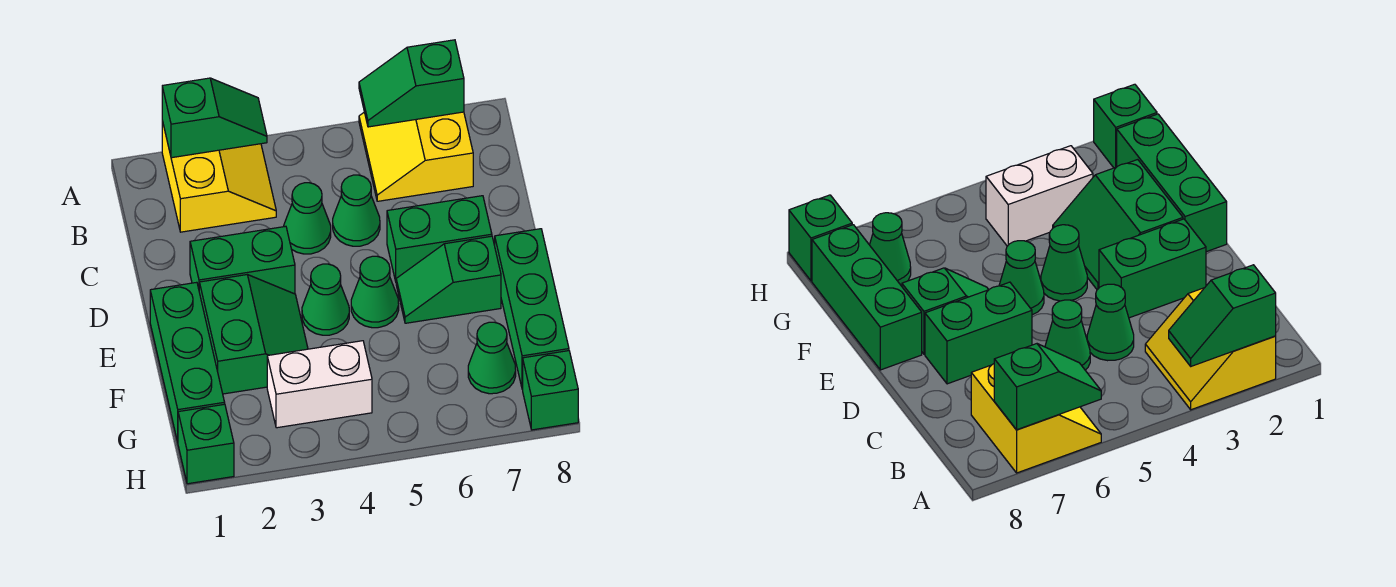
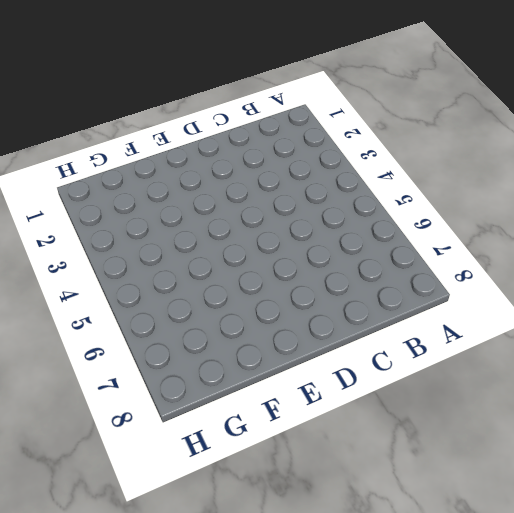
none -> yellow slope A2:B3 level 1 top 2
none -> yellow slope A6:B7 level 1 top 7
none -> green cone C4 level 1

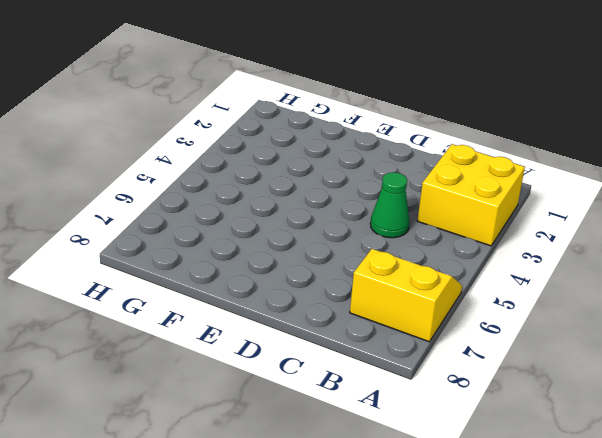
yellow brick A2:B3 level 1 -> yellow slope A2:B3 level 1 top 2
none -> green cone C5 level 1
none -> green brick D2:D3 level 1
none -> green brick D6:D7 level 1

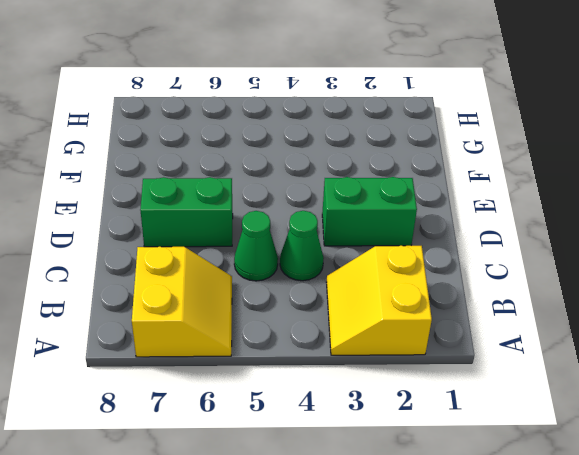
none -> green brick E1:G1 level 1
none -> green slope E2:F3 level 1 top 2
none -> green cone E4 level 1

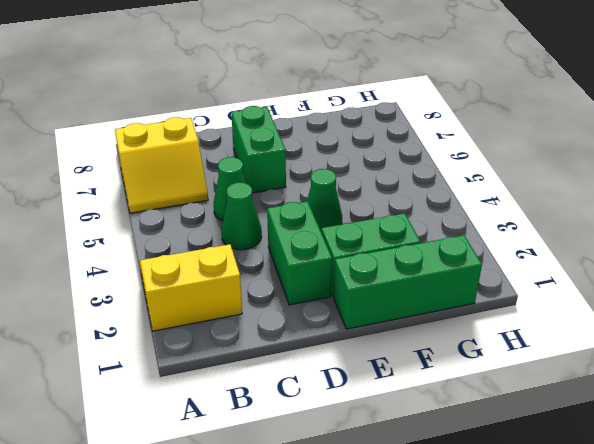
none -> green cone E5 level 1
none -> green slope E6:E7 level 1 top 7
none -> green brick E8:G8 level 1

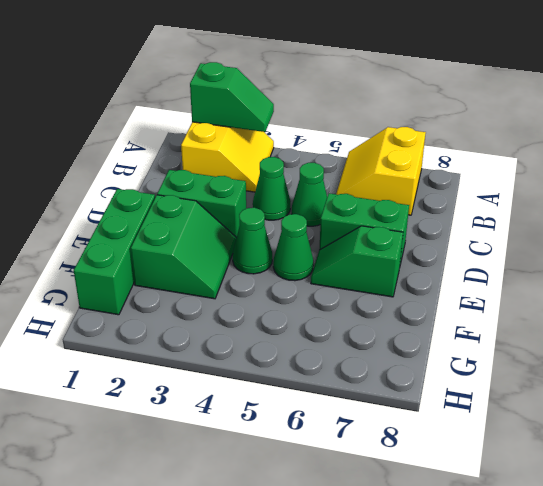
none -> green brick E8:G8 level 1
none -> white brick G3:G4 level 1
none -> green cone G7 level 1

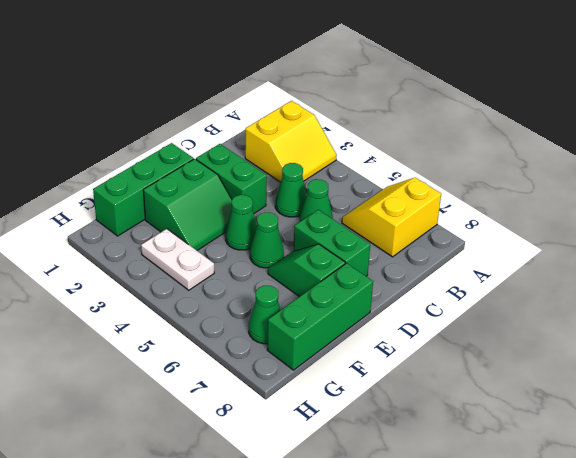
white plate G3:G4 level 1 -> white brick G3:G4 level 1
none -> green brick H1 level 1
none -> green brick H8 level 1
none -> green slope A2:A3 level 2 top 2

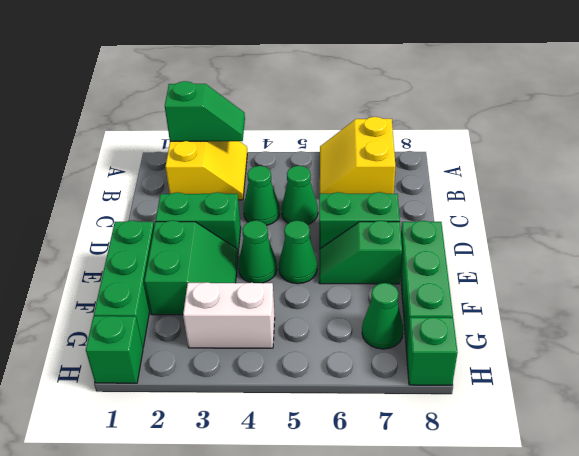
none -> green slope A6:A7 level 2 top 7

